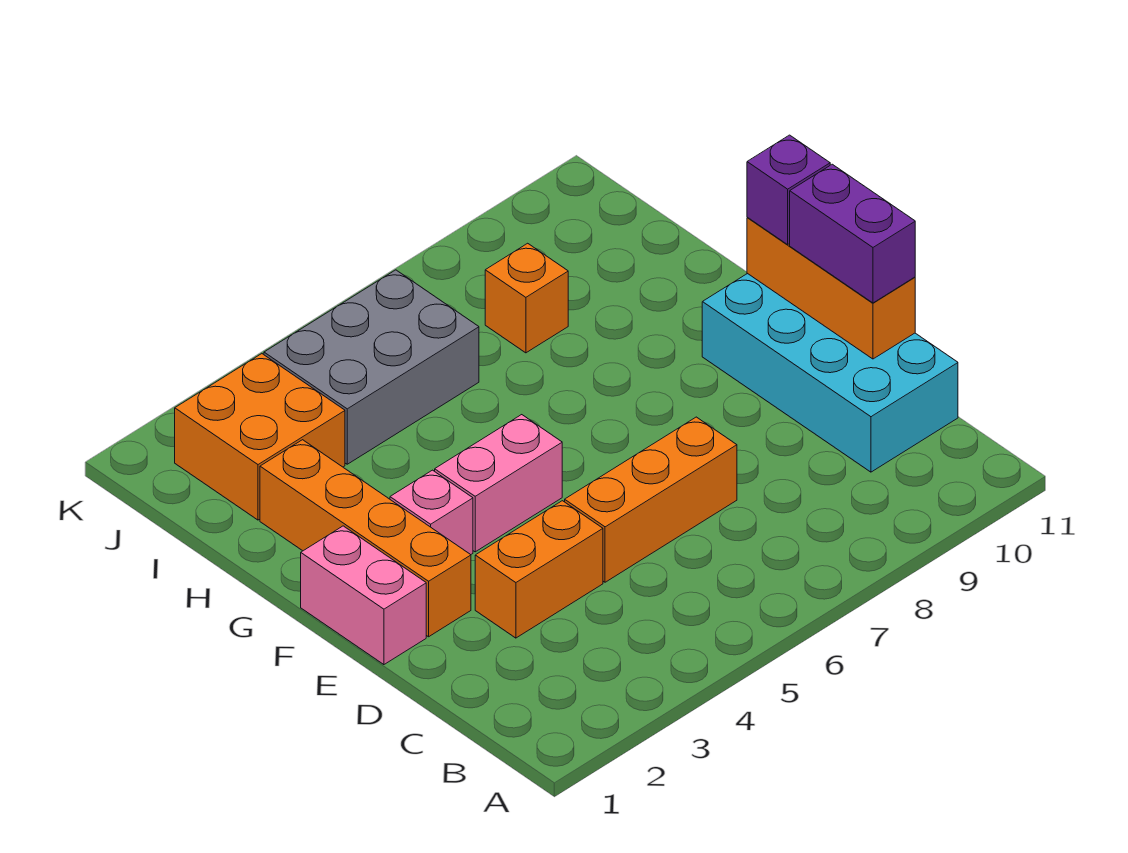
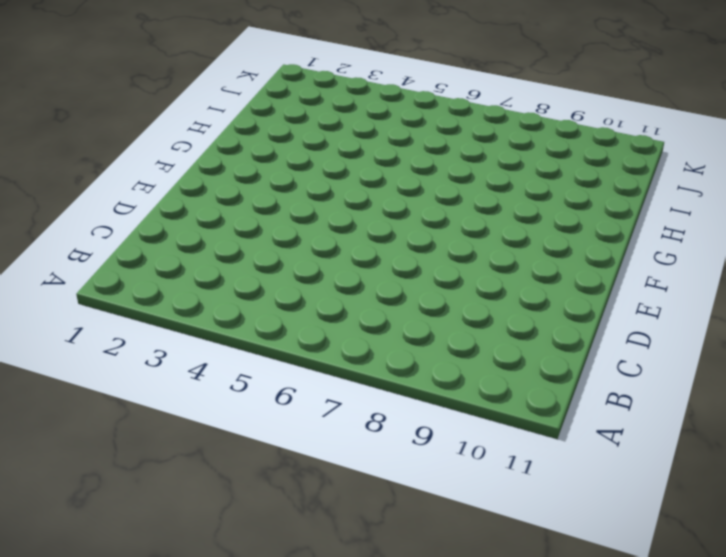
none -> cyan brick C10:F11 level 1
none -> orange brick D3:D4 level 1
none -> orange brick D5:D7 level 1

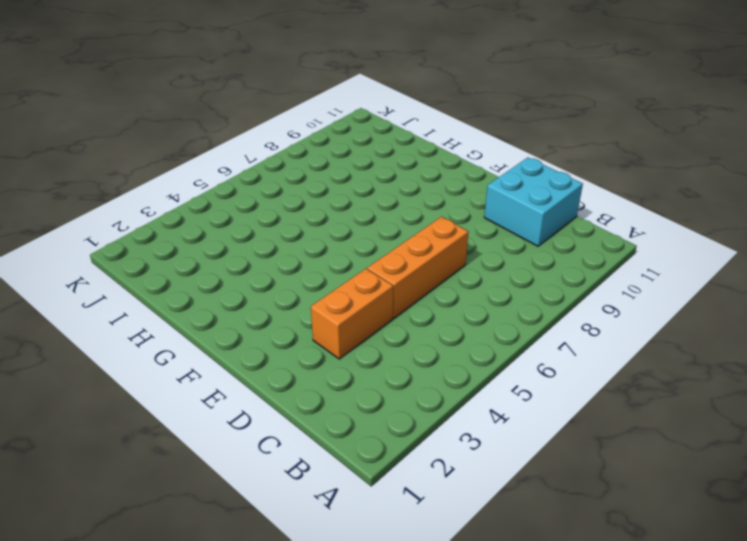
cyan brick C10:D11 level 1 -> cyan brick C10:F11 level 1
none -> pink brick E1:F1 level 1
none -> orange brick E2:H2 level 1
none -> pink brick F3 level 1

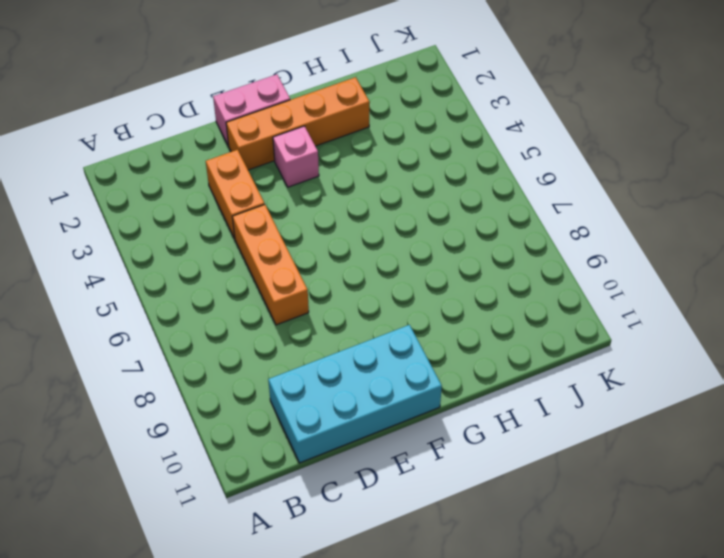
none -> pink brick F4:F5 level 1
none -> orange brick I2:J3 level 1
none -> grey brick I4:J6 level 1

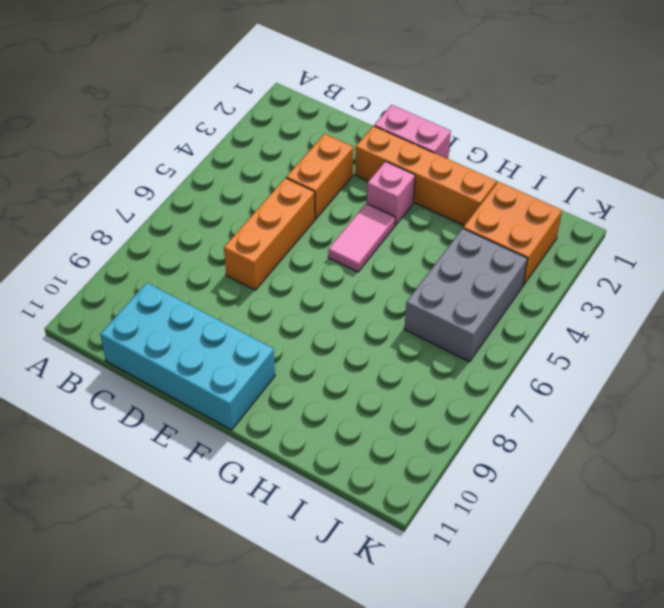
pink tile F4:F5 level 1 -> pink brick F4:F5 level 1
none -> orange brick I8 level 1
none -> orange brick D11:F11 level 2
none -> purple brick D11:E11 level 3

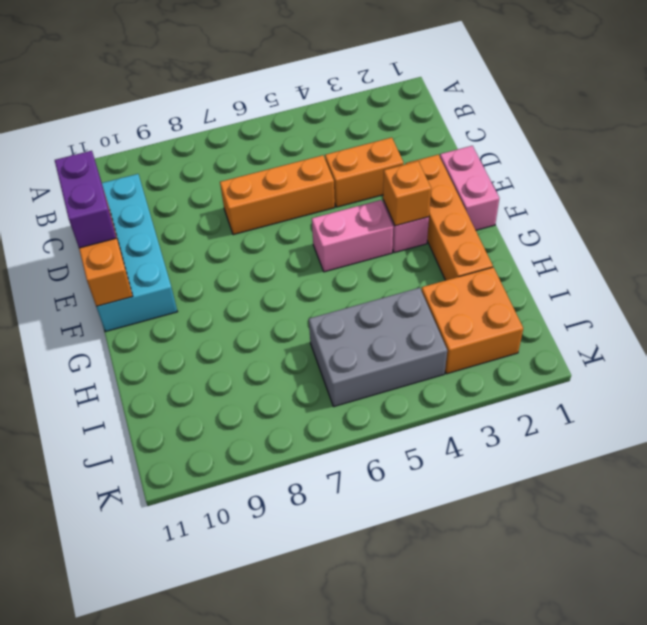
orange brick F3 level 2 -> orange brick I8 level 1
none -> purple brick F11 level 3

